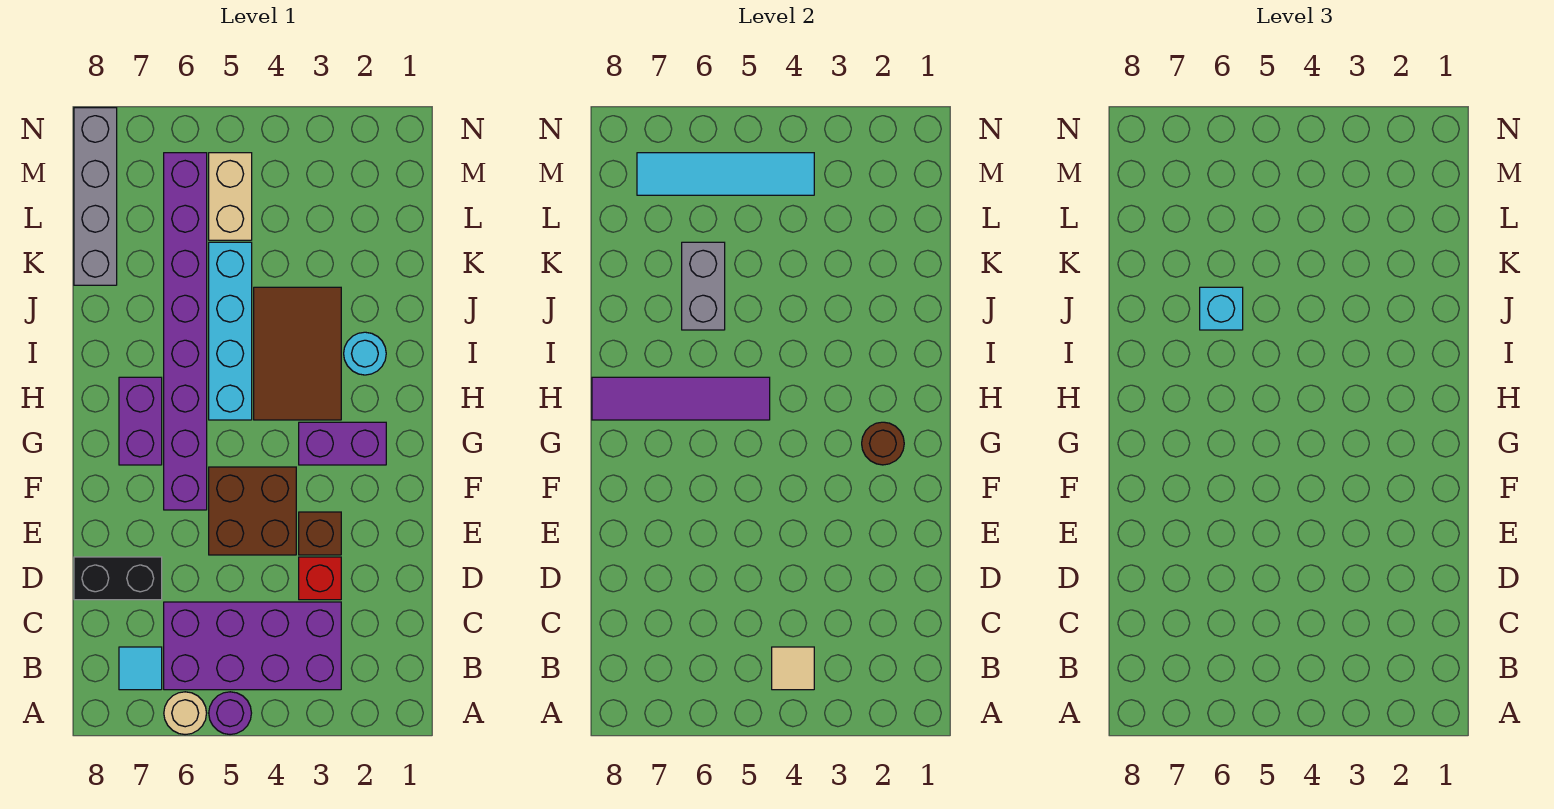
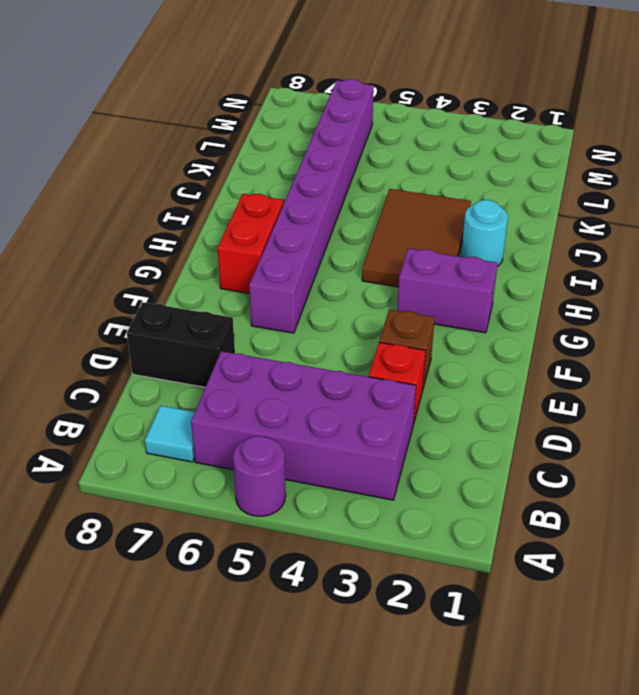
red brick G7:H7 level 1 -> purple brick G7:H7 level 1
none -> tan round brick A6 level 1
none -> brown brick E4:F5 level 1
none -> cyan brick H5:K5 level 1

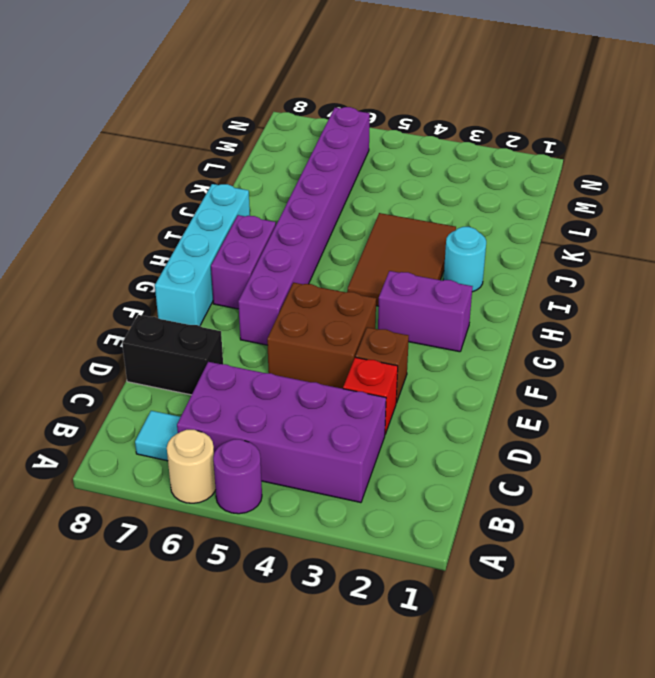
cyan brick F8:I8 level 1 -> cyan brick H5:K5 level 1
none -> grey brick K8:N8 level 1
none -> tan brick L5:M5 level 1
none -> tan tile B4 level 2

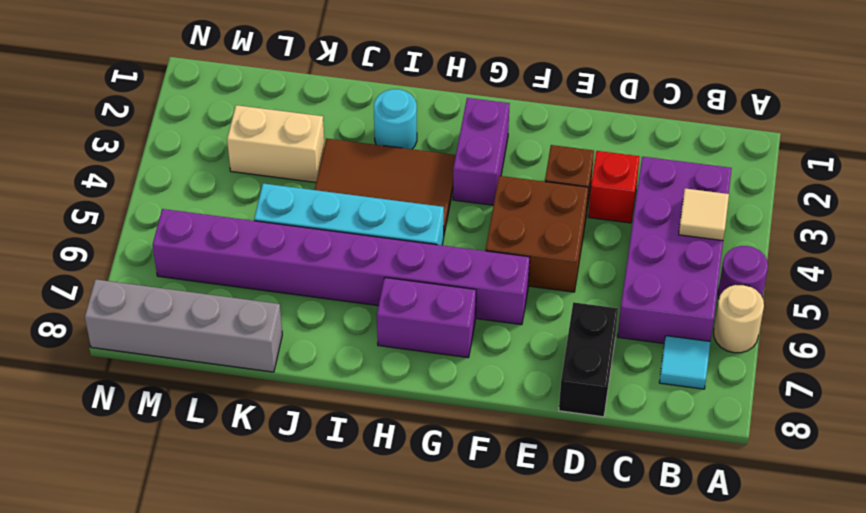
tan brick K3:L3 level 1 -> tan brick L5:M5 level 1
none -> brown round brick G2 level 2
none -> purple tile H5:H8 level 2
none -> grey brick J6:K6 level 2

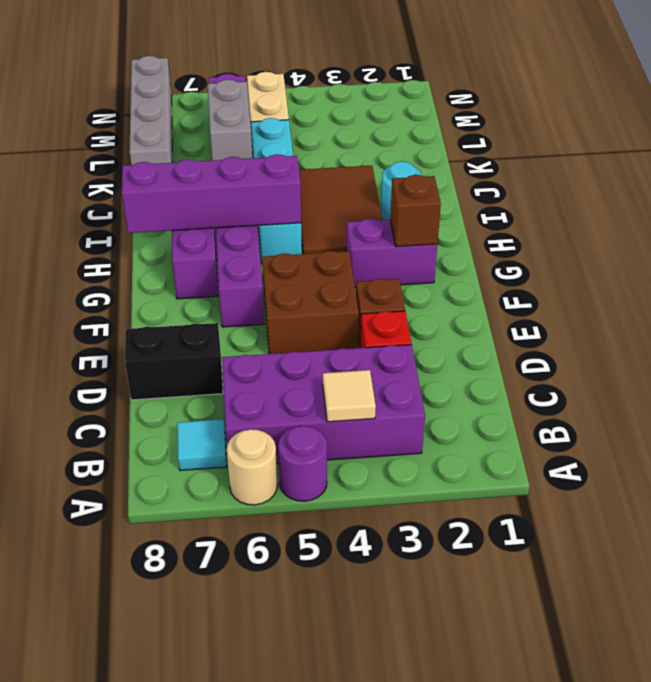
brown brick G2 level 2 -> brown round brick G2 level 2
purple brick H5:H8 level 2 -> purple tile H5:H8 level 2
none -> cyan tile M4:M7 level 2
none -> cyan brick J6 level 3

